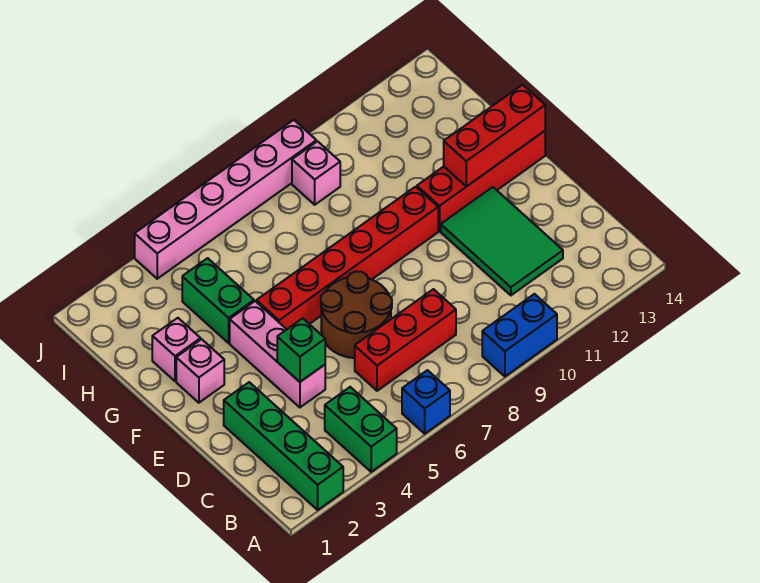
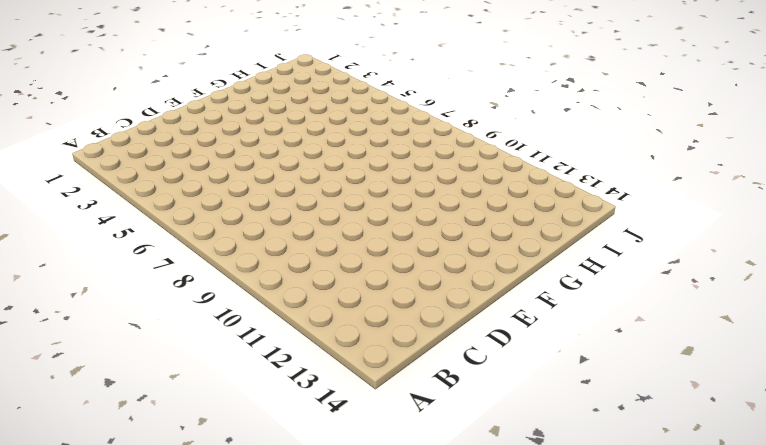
none -> green brick A2:D2 level 1
none -> green brick A4:B4 level 1
none -> blue brick A6 level 1

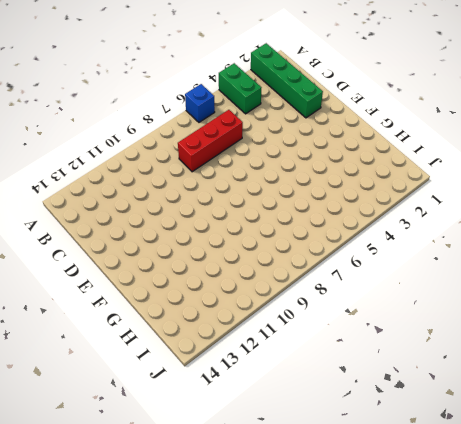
none -> blue brick A9:A10 level 1
none -> green tile C11:E12 level 1
none -> pink brick D4:F4 level 1

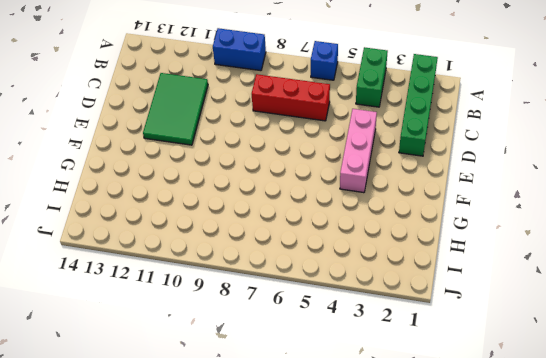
none -> brown round brick D6:E7 level 1
none -> pink brick F2 level 1
none -> red brick F5:F10 level 1

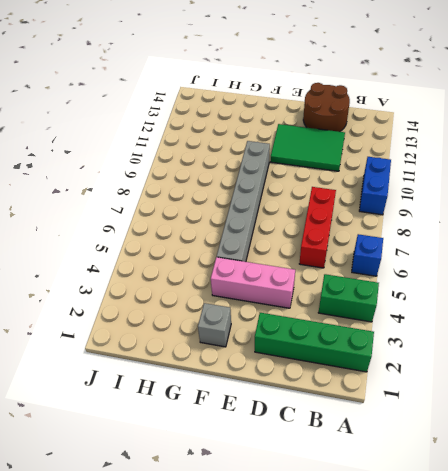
brown round brick C13:D14 level 1 -> brown round brick D6:E7 level 1
grey brick F2 level 1 -> pink brick F2 level 1
grey brick F5:F10 level 1 -> red brick F5:F10 level 1
none -> red brick F11:F14 level 1
none -> pink brick G2 level 1
none -> green brick G4:H4 level 1

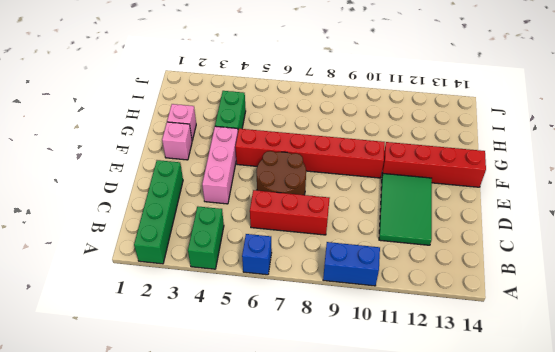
none -> pink brick I9 level 1
none -> pink brick J4:J9 level 1
none -> green brick D4 level 2

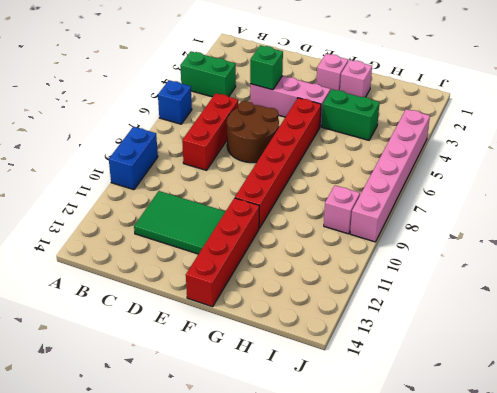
none -> green brick A2:D2 level 1
none -> red brick F12:F14 level 2

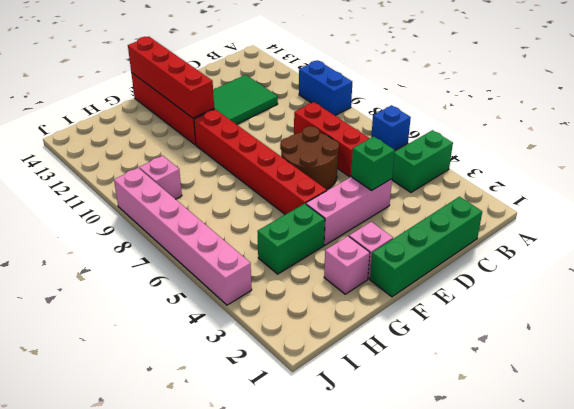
green brick C1:F1 level 1 -> green brick A2:D2 level 1
red brick F11:F14 level 2 -> red brick F12:F14 level 2

